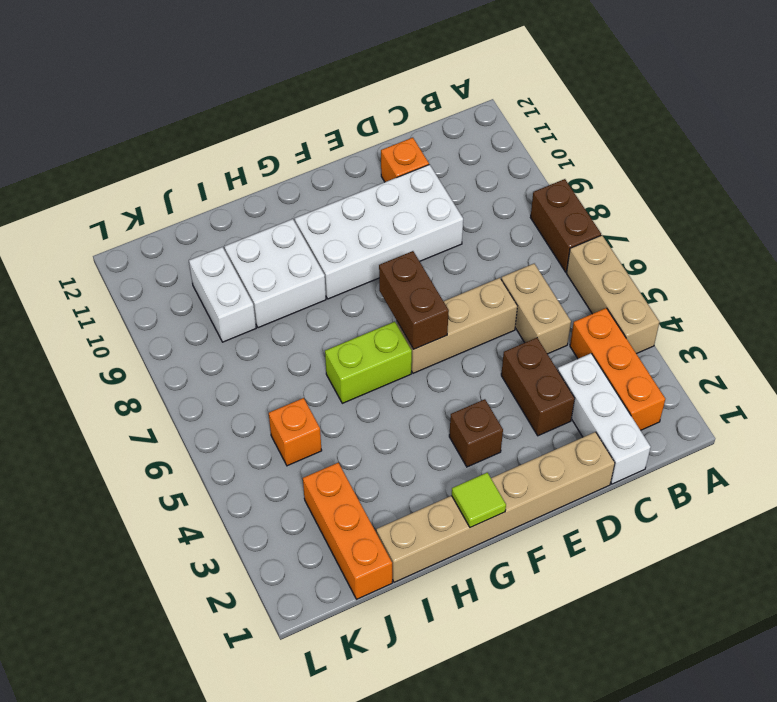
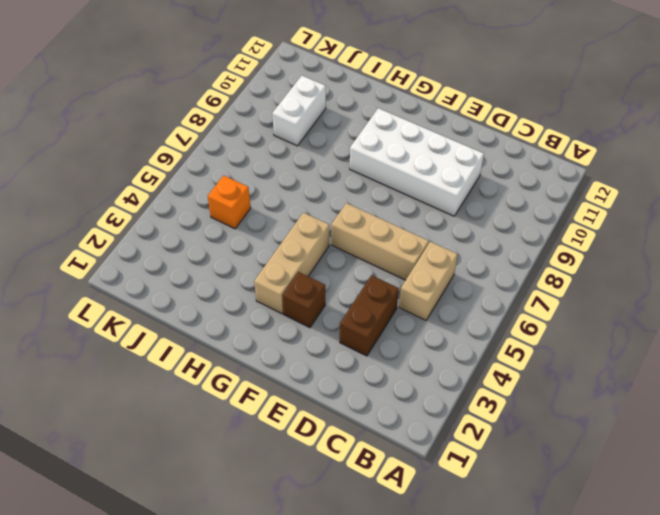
tan brick G3:G5 level 1 -> tan brick A4:A6 level 1
none -> brown brick A7:A8 level 1
none -> orange brick B2:B4 level 1
none -> white brick C1:C3 level 1

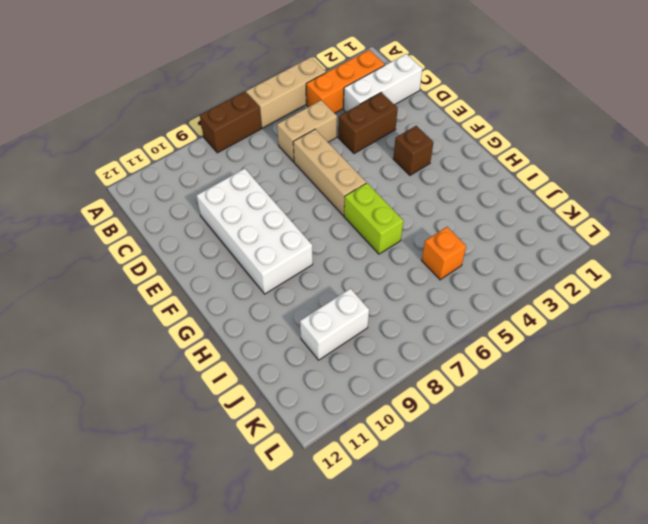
none -> tan brick D1:I1 level 1
none -> orange brick D11 level 1
none -> white brick H9:I10 level 1

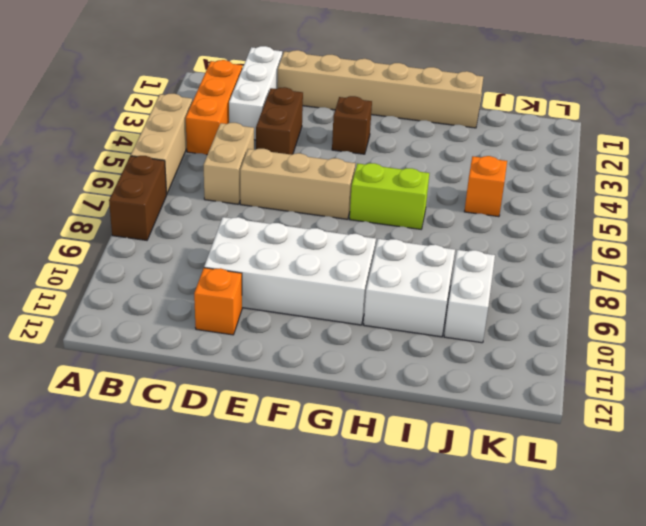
none -> orange brick J1:J3 level 1
none -> brown brick F6:F7 level 2
none -> lime tile G1 level 2

